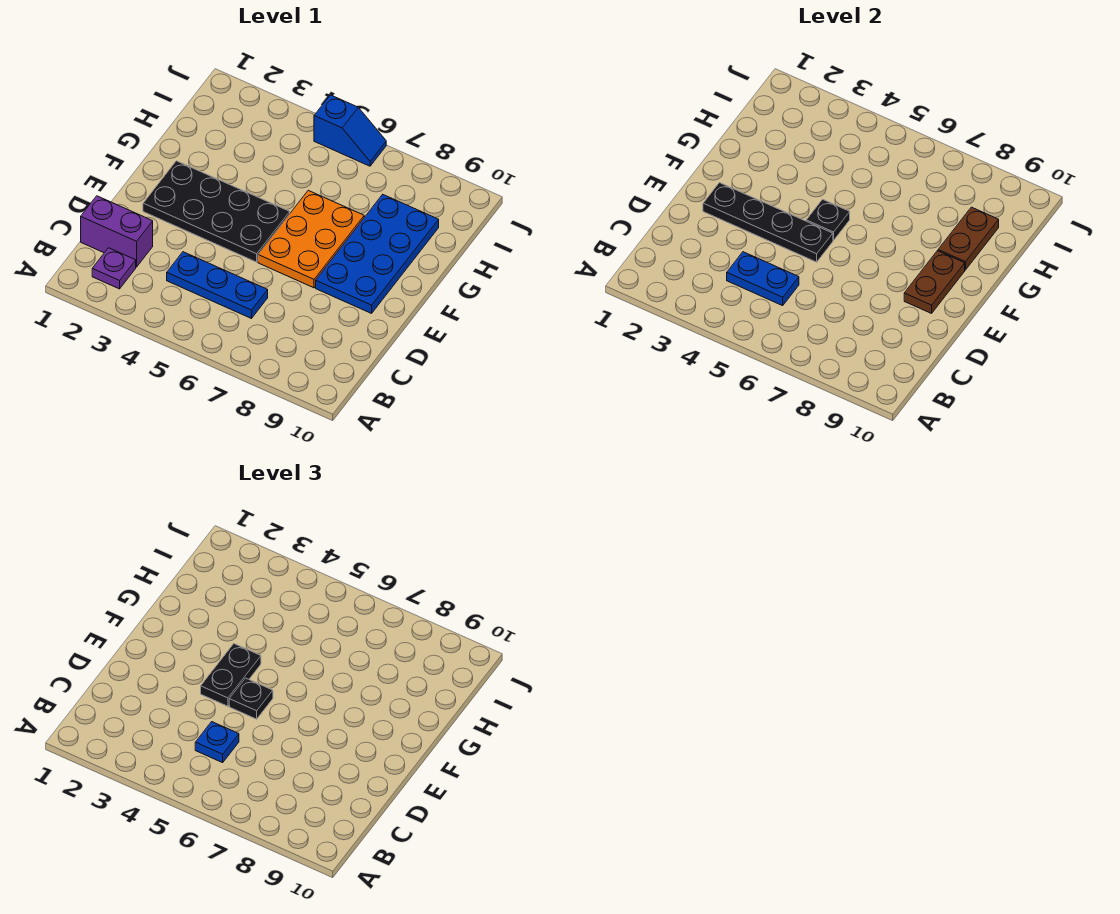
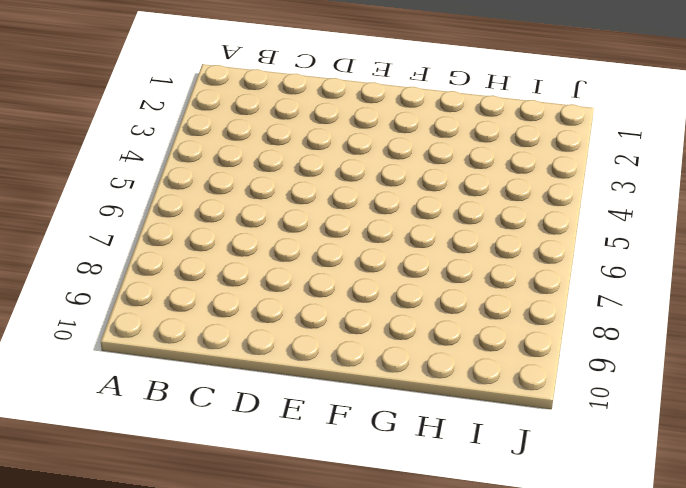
none -> purple plate B2 level 1
none -> purple brick C1:C2 level 1
none -> blue plate C4:C6 level 1

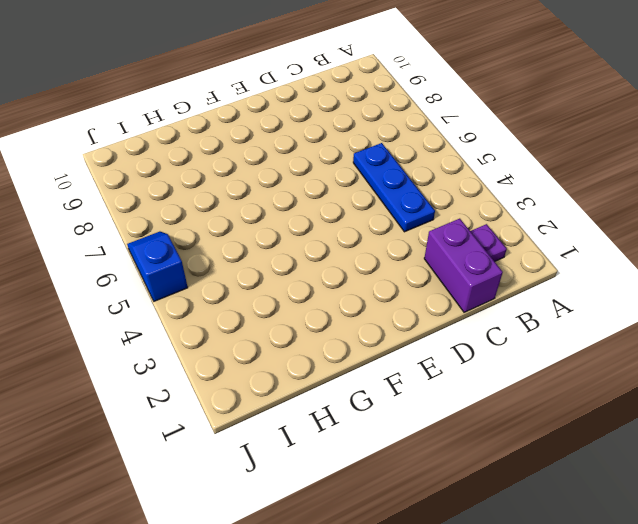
none -> black plate E2:F5 level 1
none -> orange plate E6:G7 level 1
none -> blue plate E8:H9 level 1

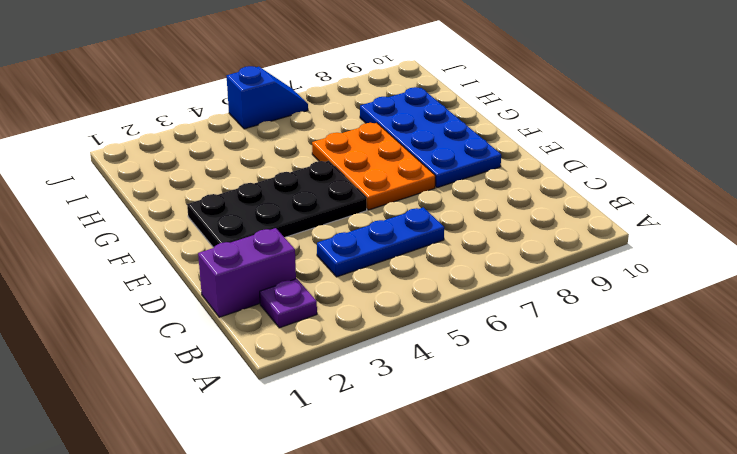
none -> blue plate C4:C5 level 2
none -> black plate E2:E5 level 2
none -> brown plate E9:F9 level 2

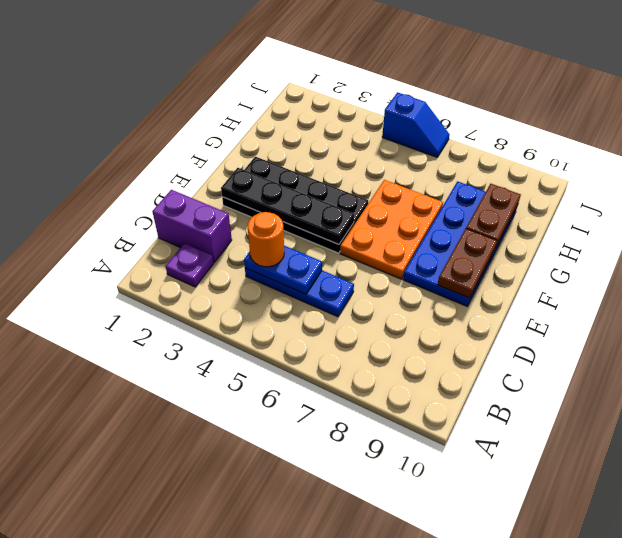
orange round brick C4 level 3 -> none
none -> black plate F5 level 2
none -> blue plate C5 level 3
none -> black plate E4:F4 level 3

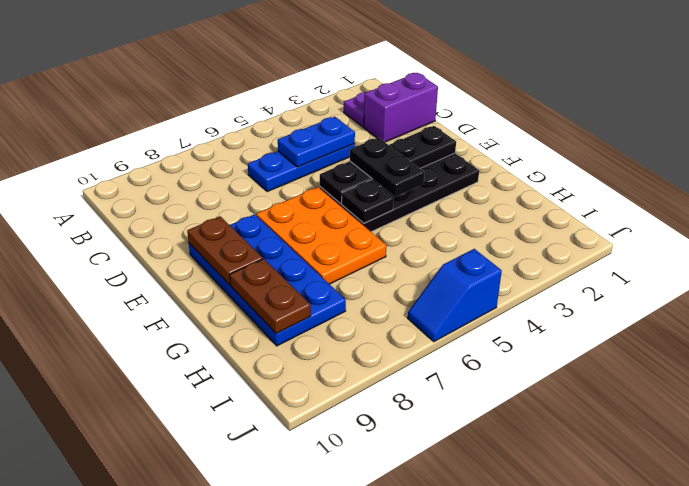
none -> blue plate C5 level 3
none -> black plate E5 level 3

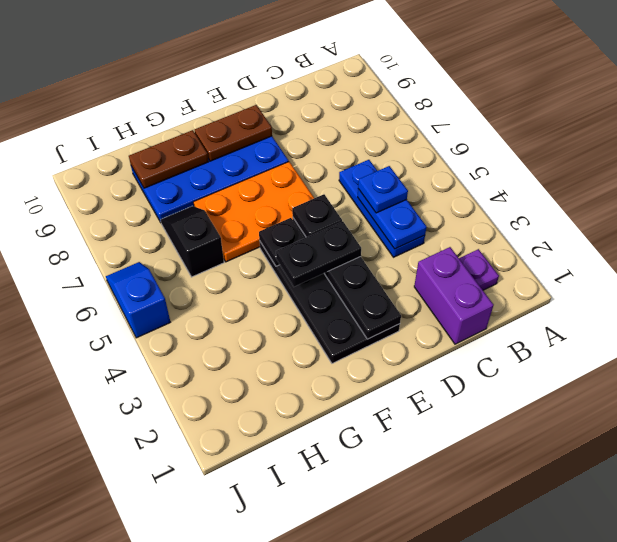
black slope H6:H7 level 1 top 6 -> none

